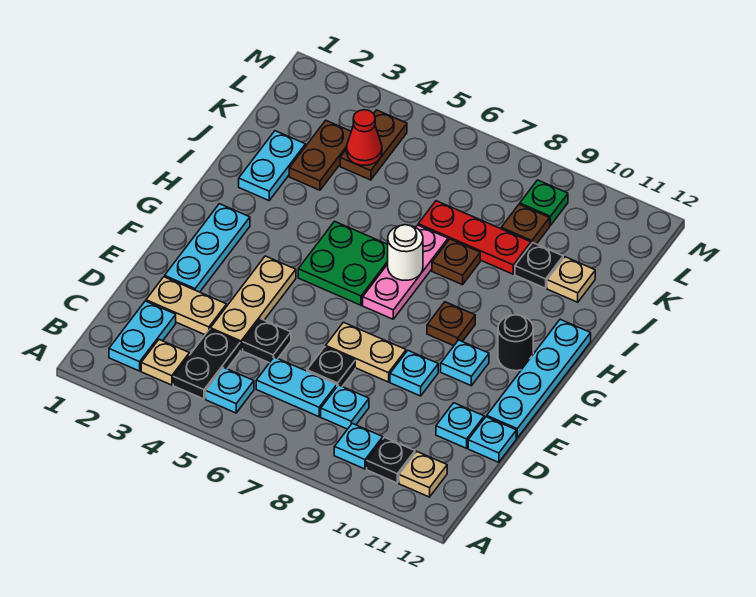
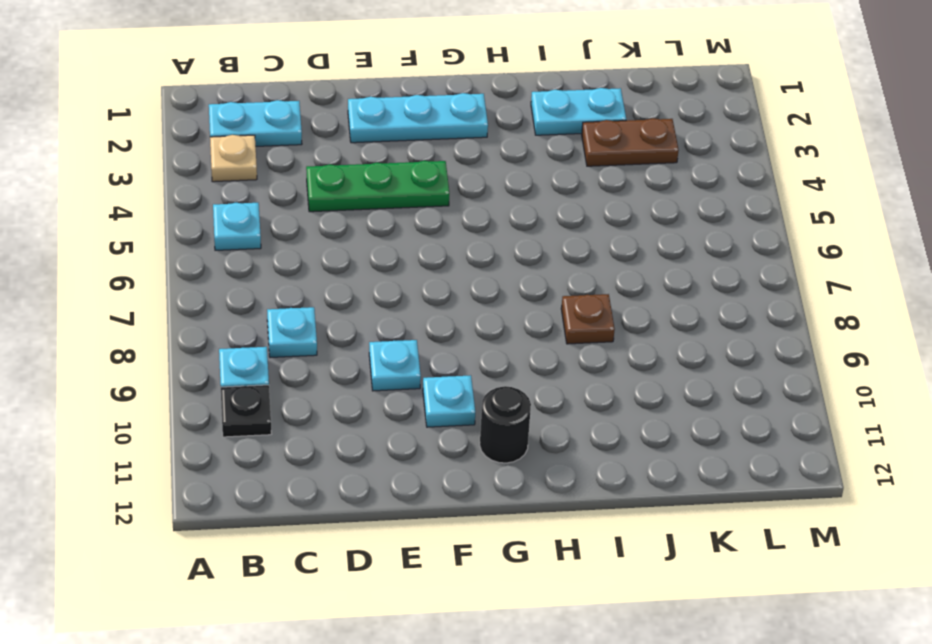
green plate D4:F4 level 1 -> tan plate D4:F4 level 1
none -> black plate B4:C4 level 1
none -> tan plate B11 level 1
none -> cyan plate C6:C7 level 1
none -> tan plate D2:D3 level 1

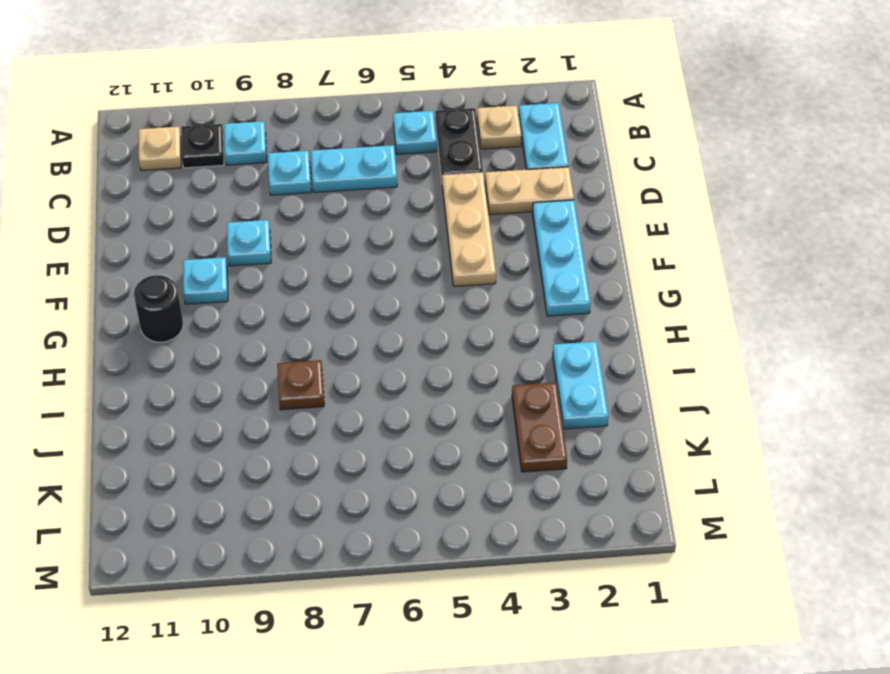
none -> black plate D5 level 1
none -> black plate D7 level 1
none -> cyan plate D11 level 1
none -> cyan plate D12 level 1

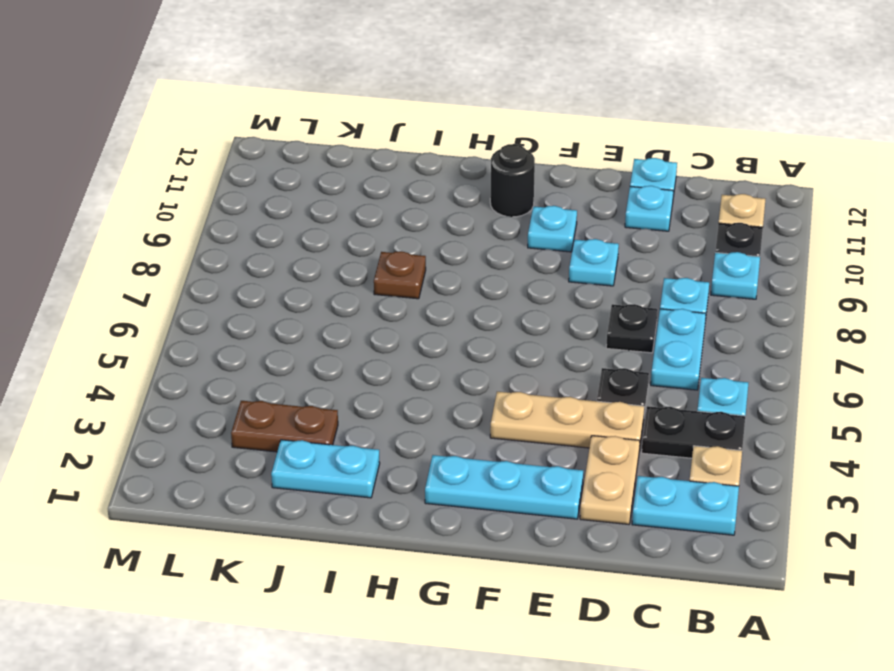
none -> tan plate E7:E8 level 1
none -> cyan plate E12:H12 level 1
none -> green plate G5:H6 level 1
none -> pink plate G7:I7 level 1

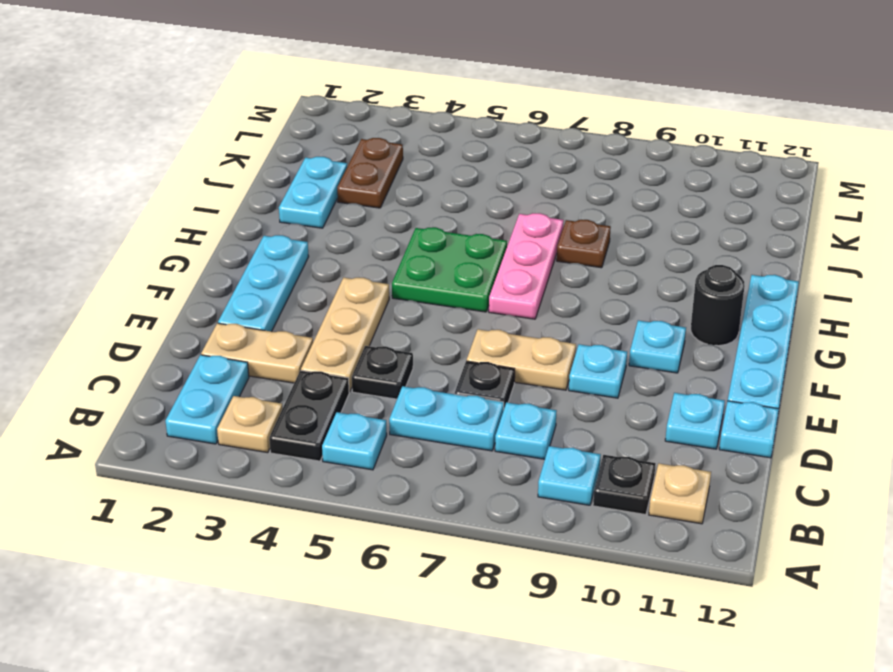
none -> brown plate G9 level 1
none -> red plate J7:J9 level 1
none -> black plate J10 level 1
none -> tan plate J11 level 1

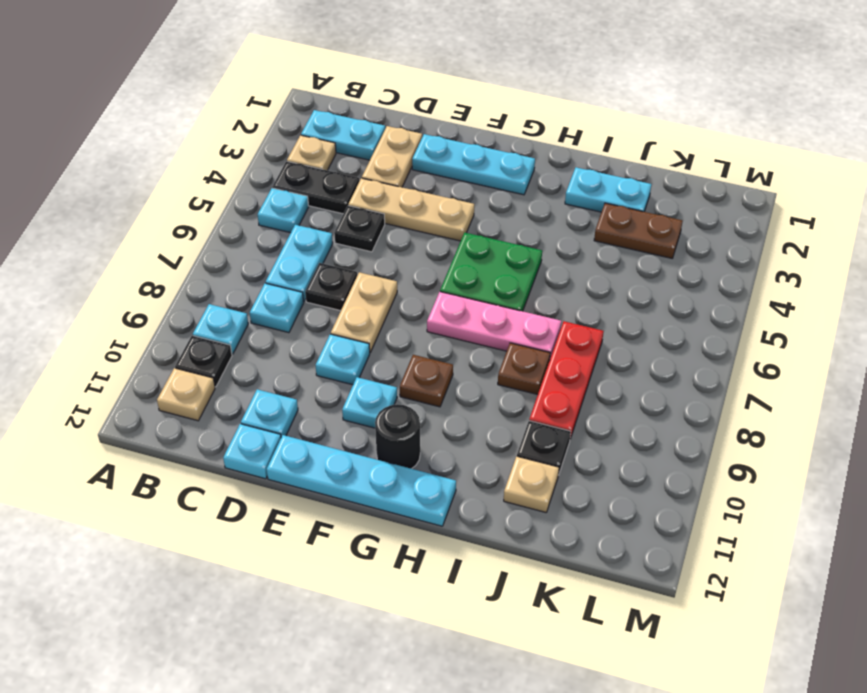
none -> brown plate K4:L4 level 1
none -> brown plate K9 level 1
none -> green plate L9 level 1
none -> white round brick H7 level 2

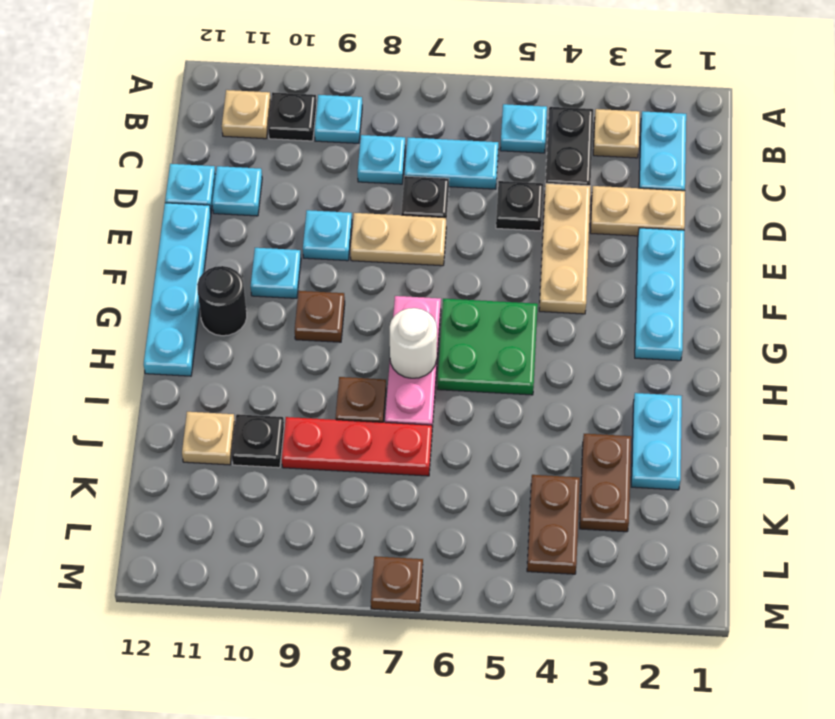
brown plate M7 level 1 -> brown plate K9 level 1
none -> green plate L9 level 1
none -> red cone K4 level 2

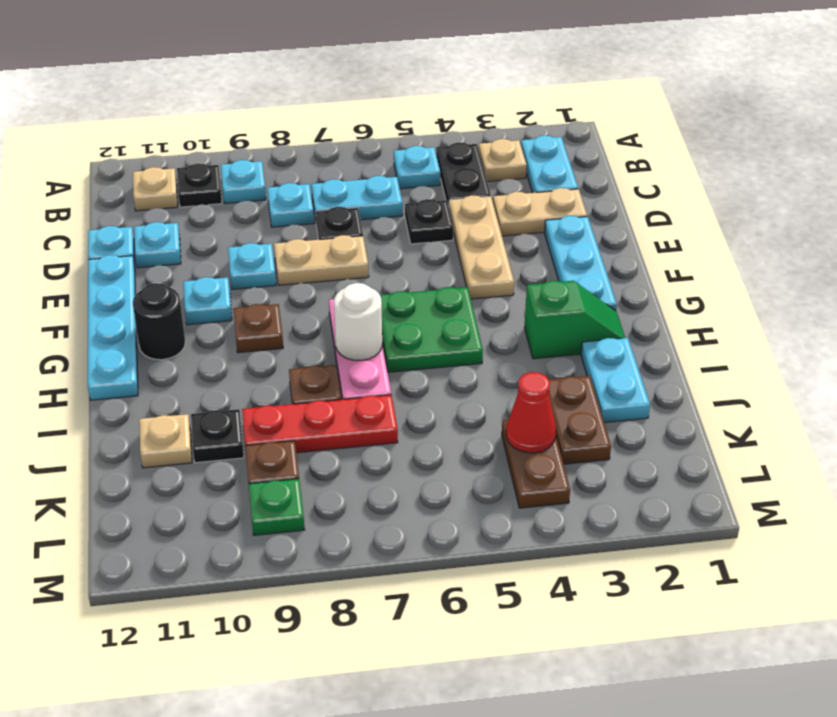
green slope H2:H3 level 1 top 3 -> none

